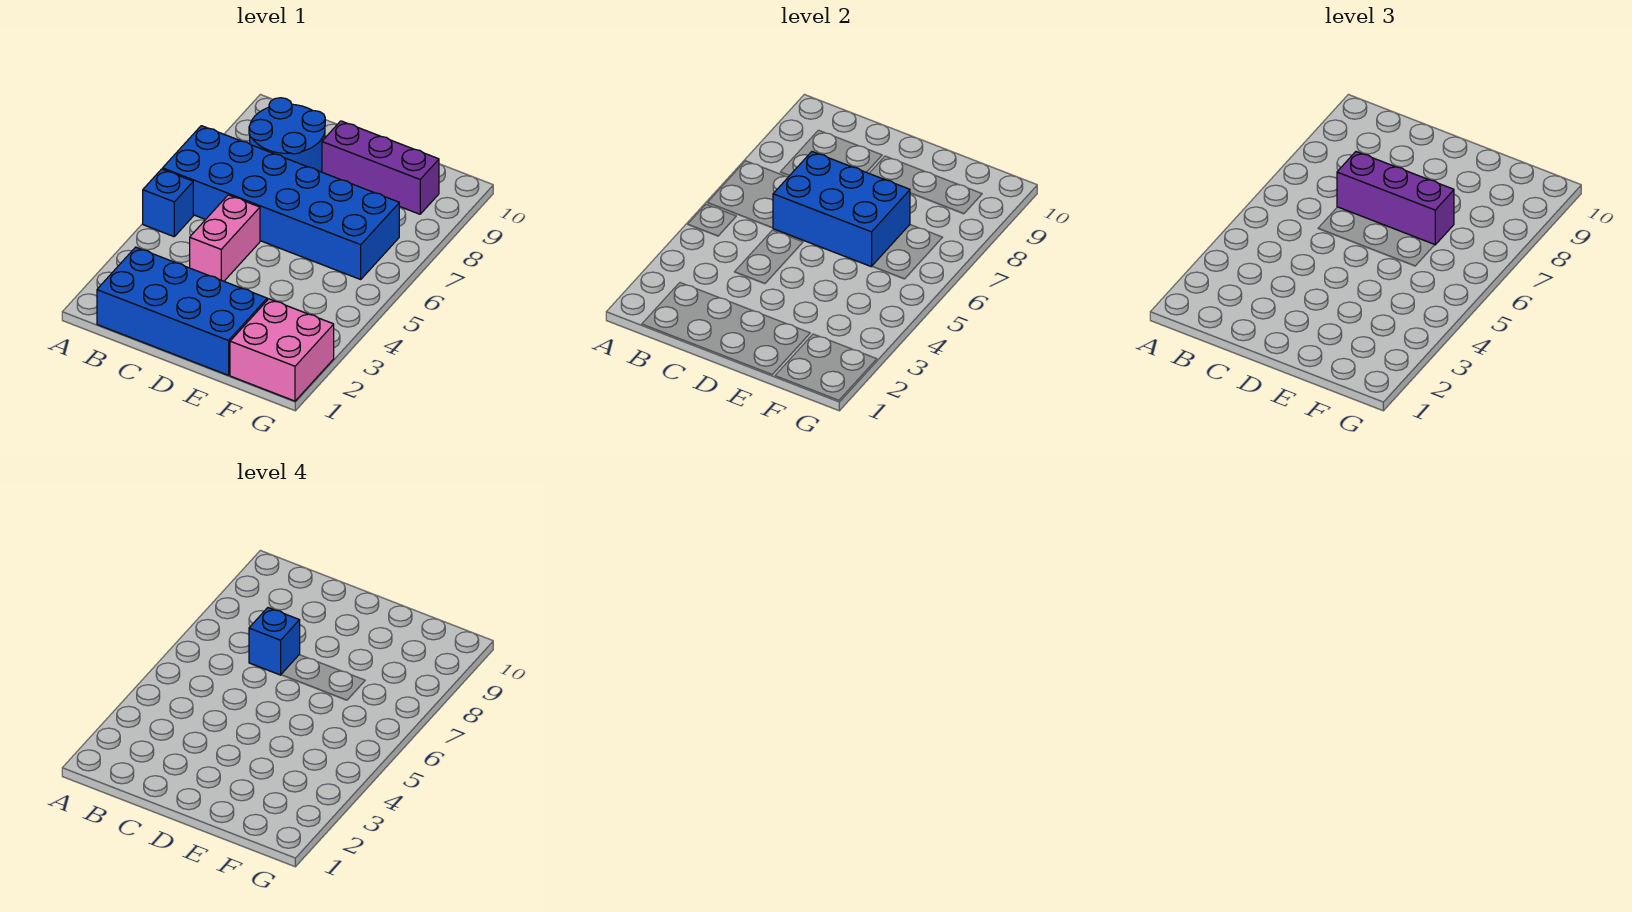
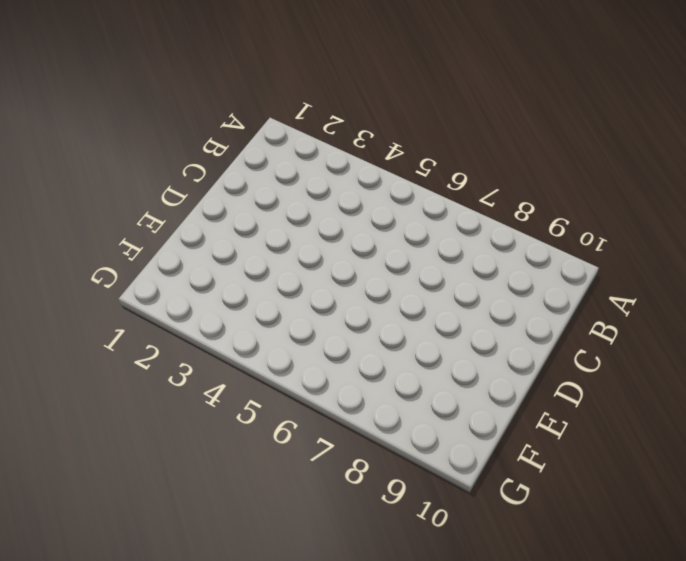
none -> blue brick A5 level 1
none -> blue brick A6:F7 level 1

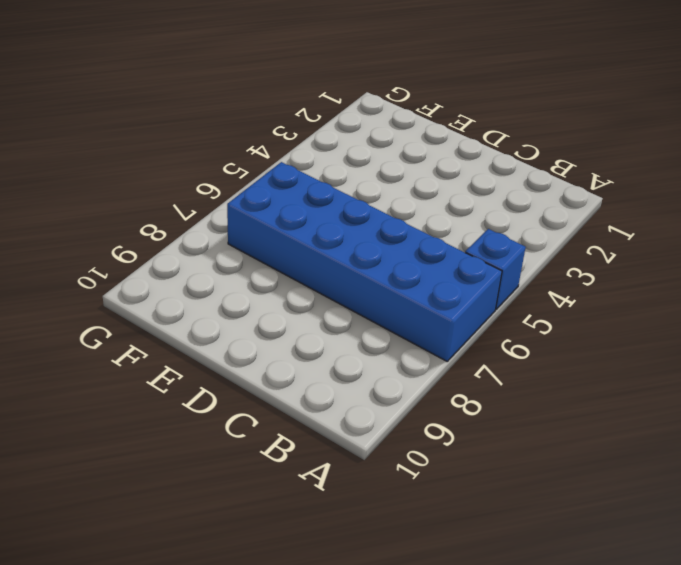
none -> blue brick B1:E2 level 1
none -> blue round brick B8:C9 level 1

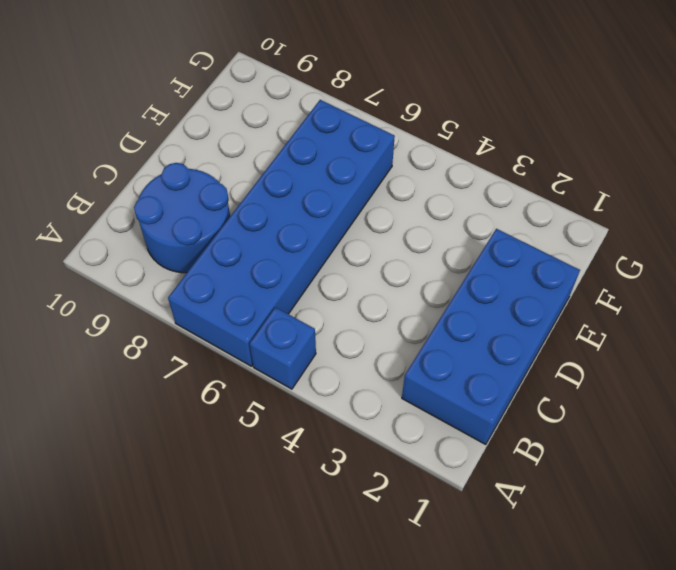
none -> pink brick C4:C5 level 1
none -> purple brick D9:F9 level 1

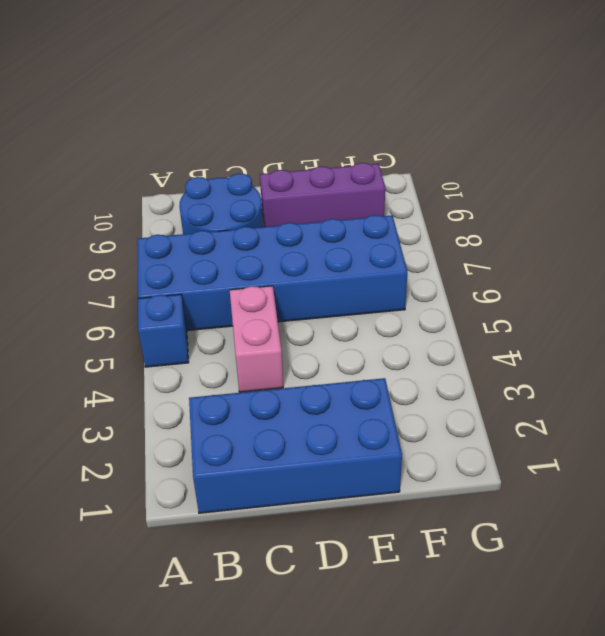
none -> pink brick F1:G2 level 1
none -> blue brick C6:E7 level 2

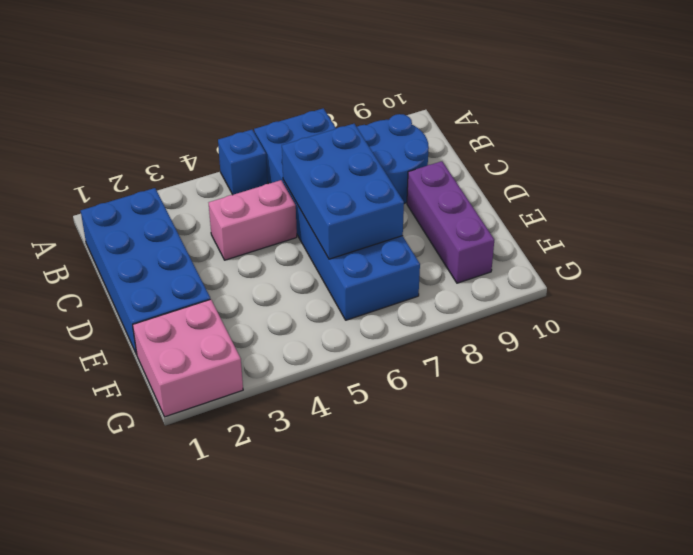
none -> purple brick C7:E7 level 3
none -> blue brick C7 level 4

